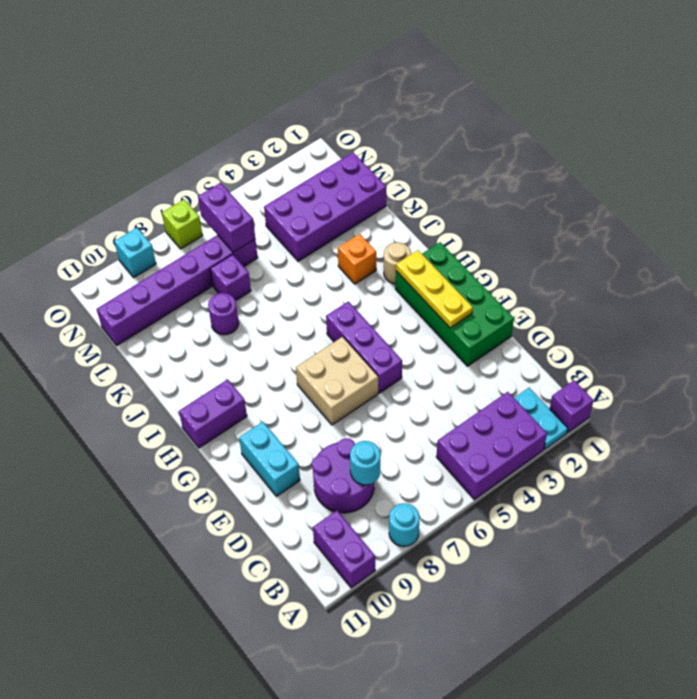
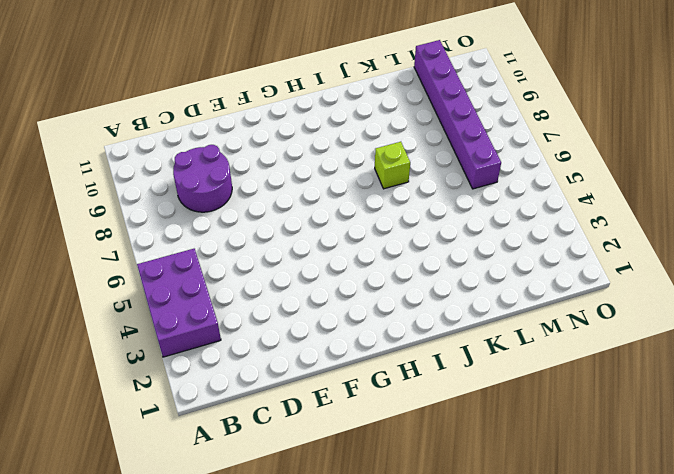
lime brick J7 level 1 -> lime brick O7 level 1
none -> purple brick A1 level 1
none -> cyan plate A2:B2 level 1
none -> cyan round brick A8 level 1

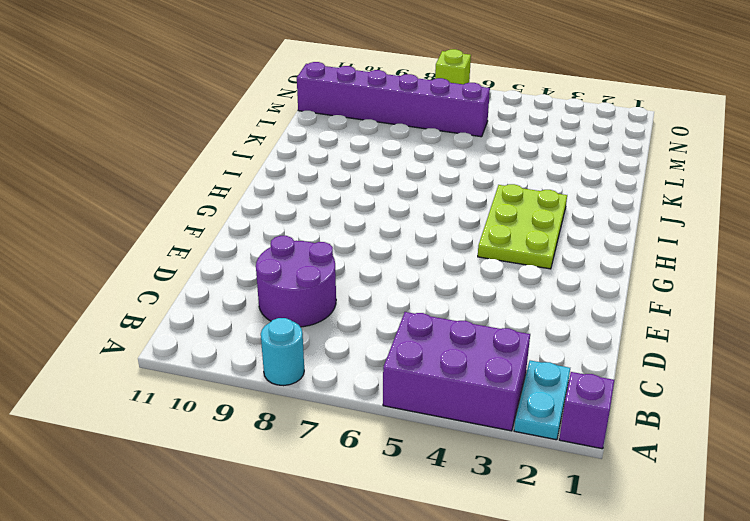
lime plate G3:I4 level 1 -> none
none -> purple brick A10:B10 level 1
none -> green brick E1:H2 level 1
none -> cyan brick E10:F10 level 1

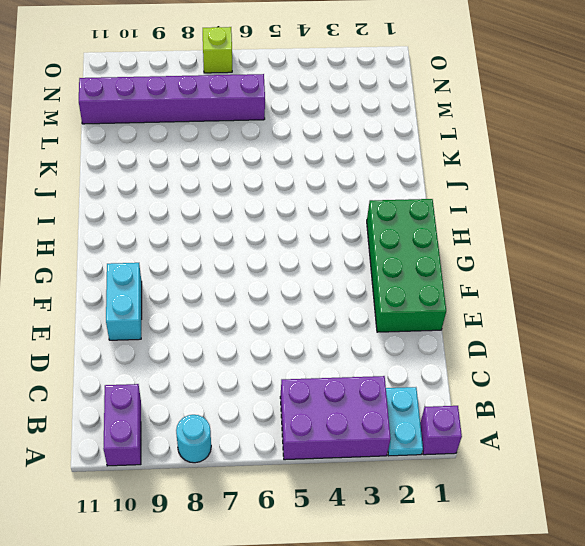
none -> purple round brick C8:D9 level 1
none -> purple brick F5:H5 level 1
none -> tan brick F6:G7 level 1

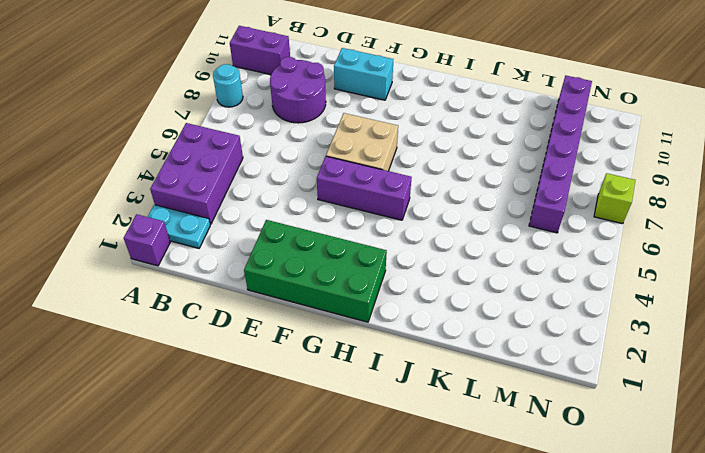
none -> purple brick H10:H11 level 1
none -> tan round brick I2 level 1
none -> orange brick J3 level 1

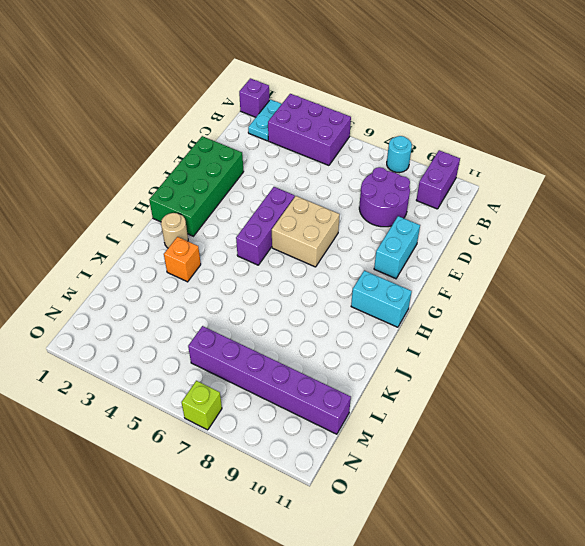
cyan brick H10:H11 level 1 -> purple brick H10:H11 level 1
none -> purple round brick K8 level 1
none -> purple brick L1:M4 level 1
none -> purple brick L7 level 1

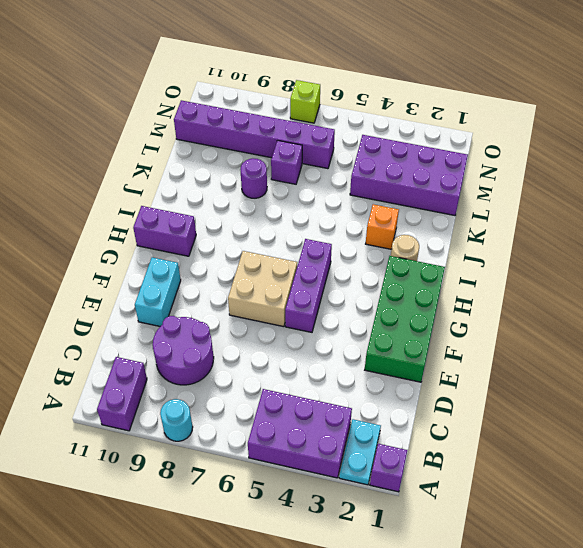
none -> cyan brick O9 level 1
none -> cyan round brick C8 level 2
none -> yellow plate F2:H2 level 2

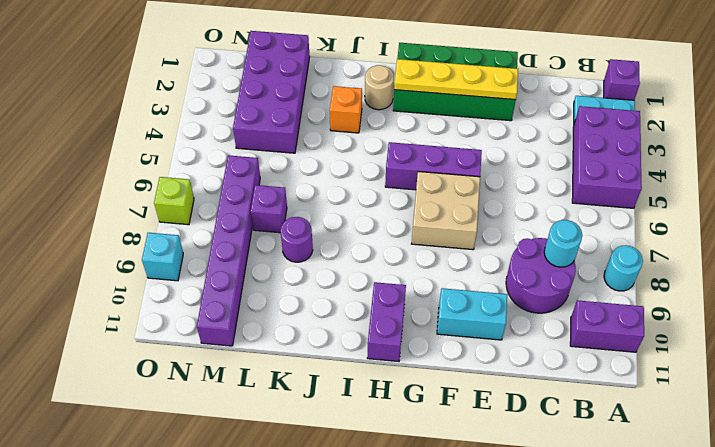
yellow plate E2:H2 level 2 -> yellow plate F2:H2 level 2
none -> purple brick M6:N6 level 2

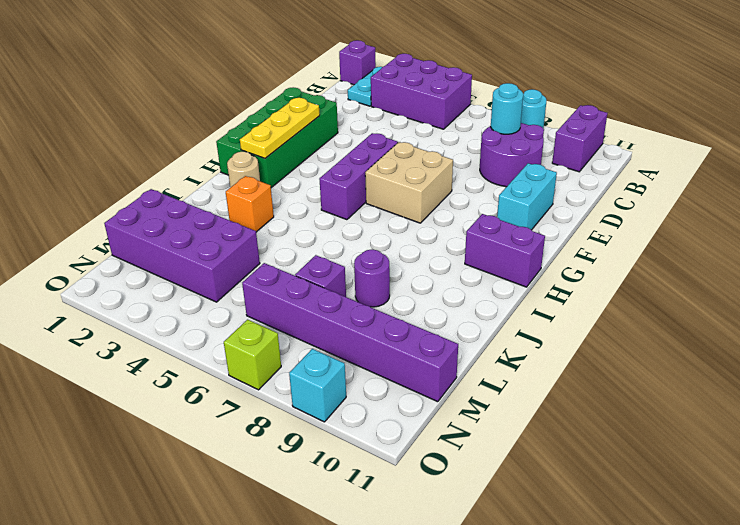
none -> purple brick M6:N6 level 2

